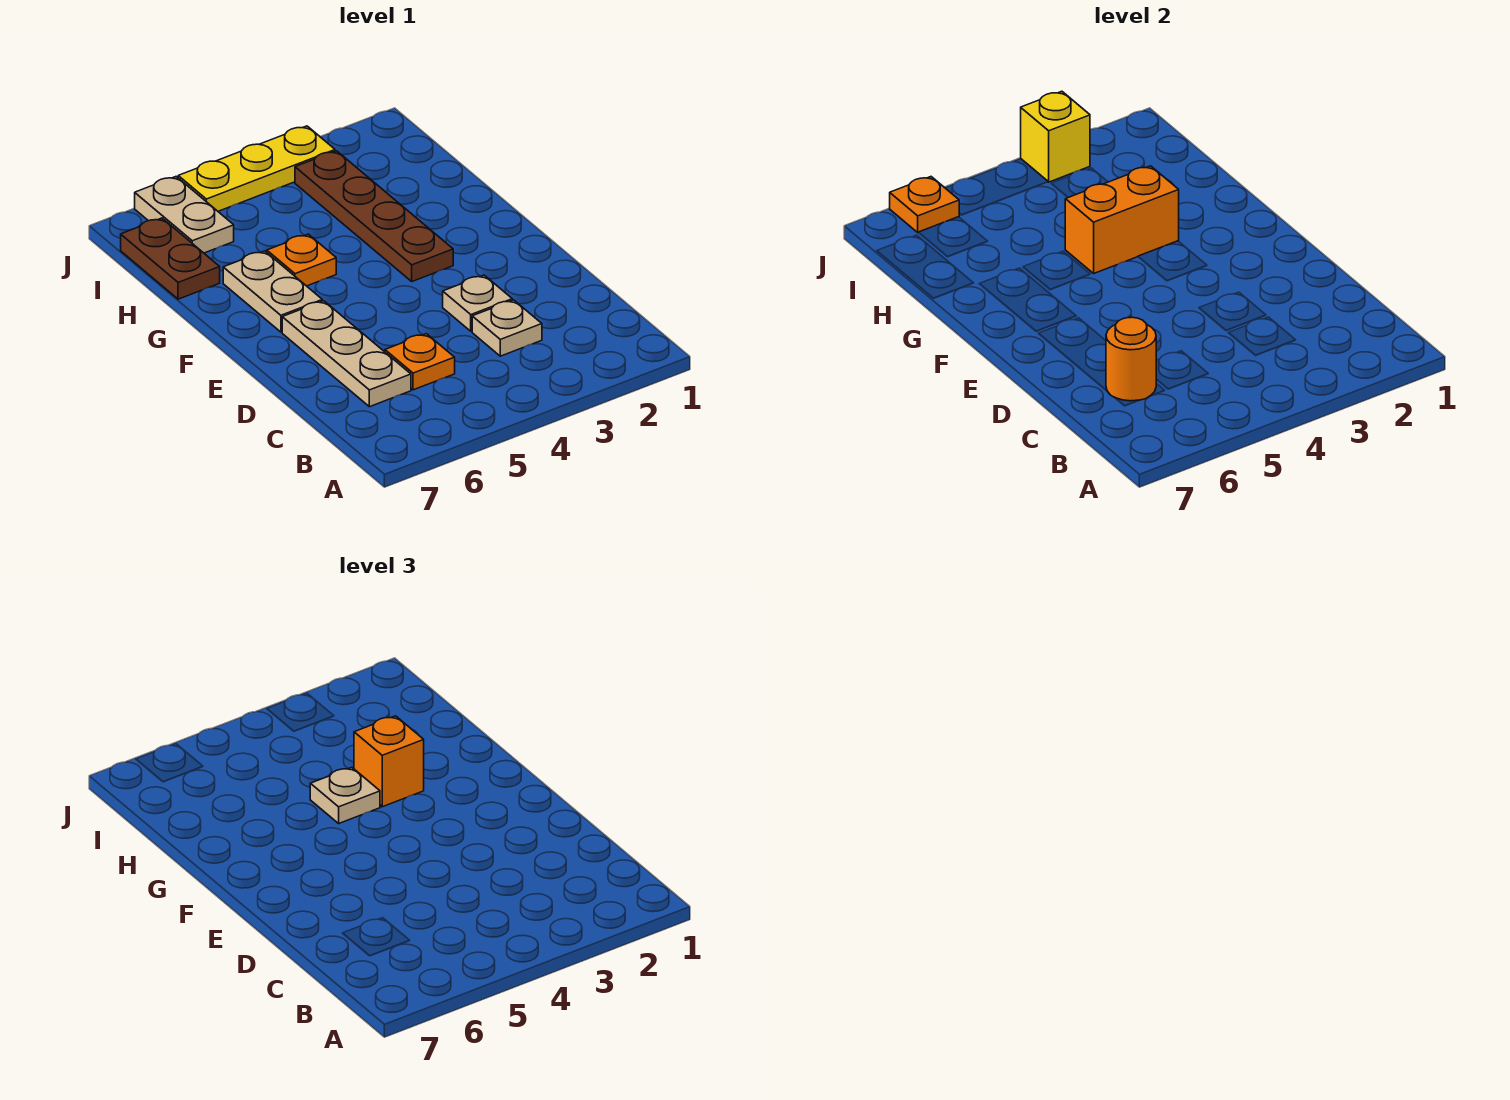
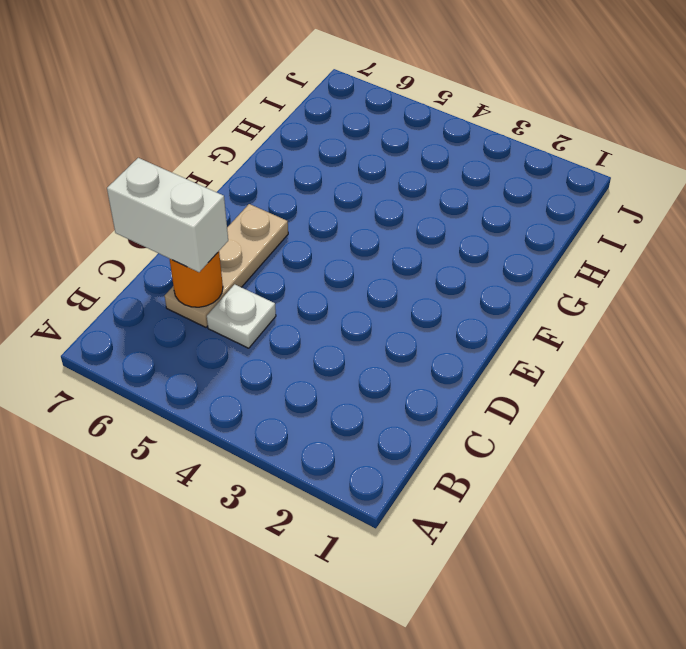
white plate C5 level 1 -> orange plate C5 level 1
white brick C6:C7 level 3 -> none
none -> tan plate C3 level 1
none -> tan plate D3 level 1
none -> brown plate F3:I3 level 1

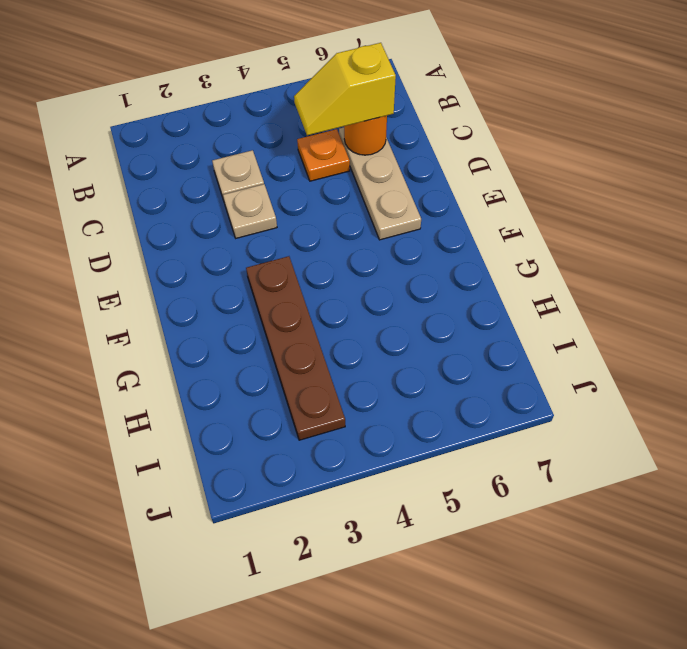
yellow slope C5:C6 level 3 top 6 -> none
none -> tan plate F6:G6 level 1
none -> orange plate G5 level 1
none -> brown plate H7:I7 level 1

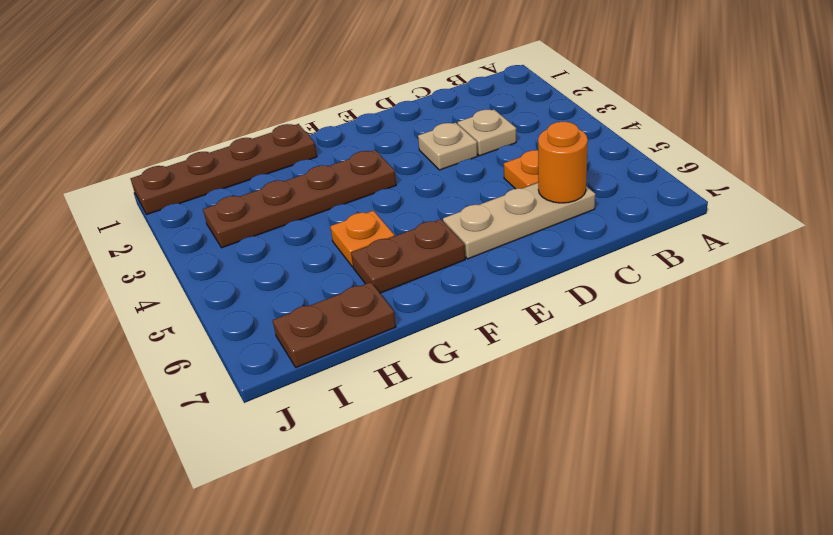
brown plate F6:G6 level 1 -> tan plate F6:G6 level 1
brown plate G1:J1 level 1 -> none
none -> tan plate I6:J6 level 1
none -> yellow plate J3:J5 level 1
none -> orange brick G3:G4 level 2

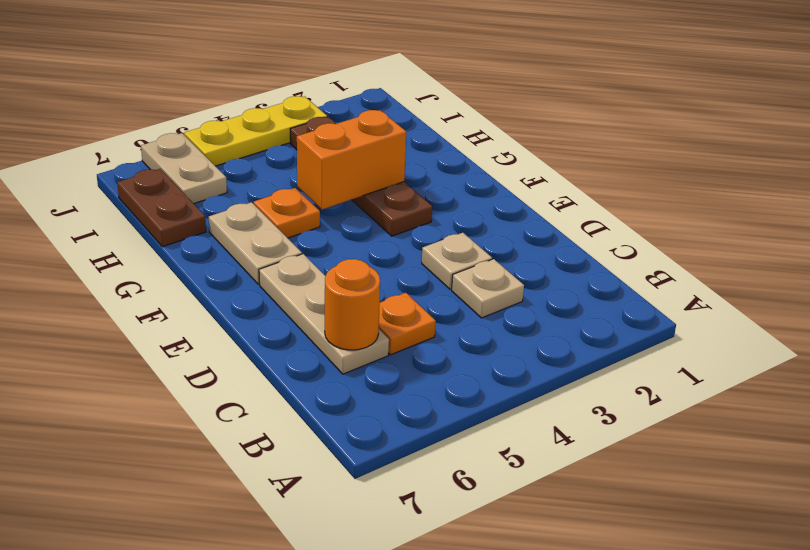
none -> yellow brick J3 level 2
none -> orange plate J6 level 2
none -> orange brick G3 level 3

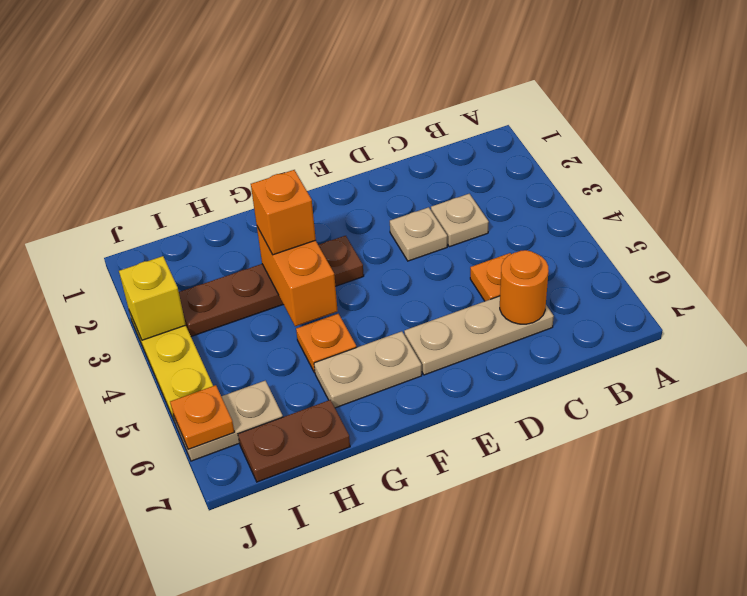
none -> tan plate G4 level 3

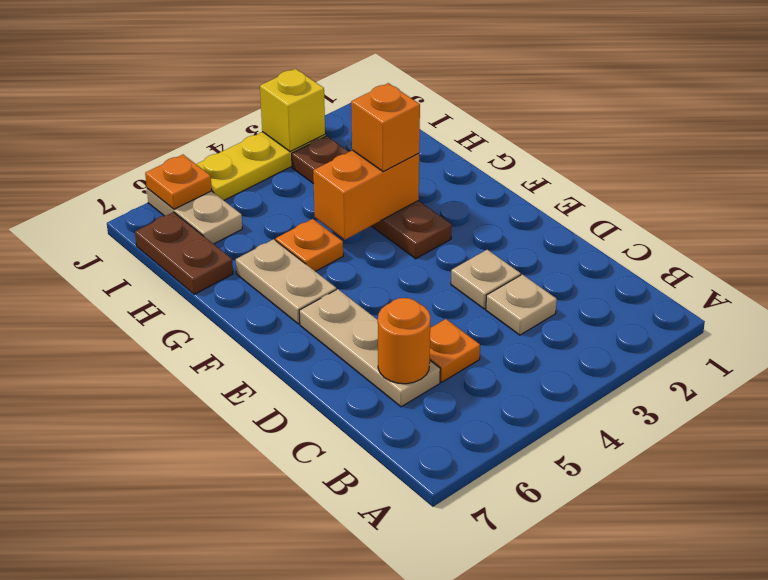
none -> tan plate G4 level 3

